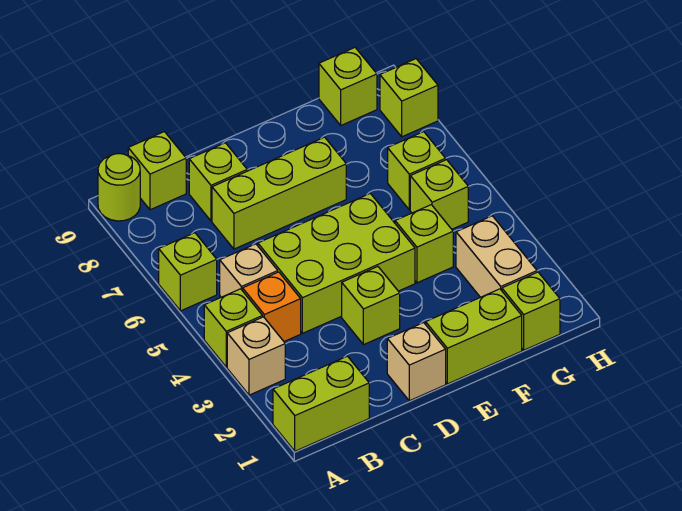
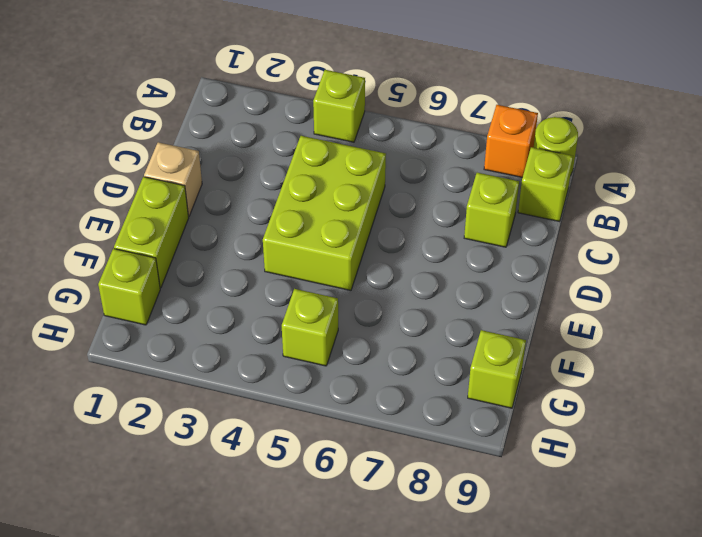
orange brick A8 level 1 -> orange brick B4 level 1
none -> lime brick A1:B1 level 1
none -> tan brick A3 level 1
none -> lime brick A6 level 1

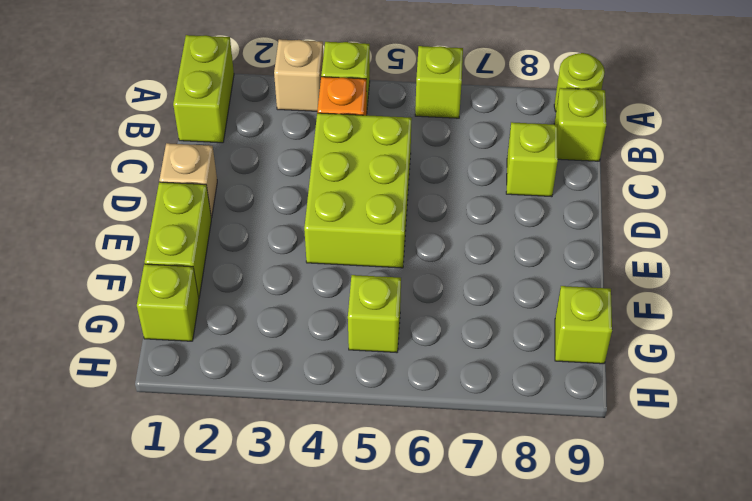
none -> tan brick B5 level 1
none -> lime brick C7:E7 level 1
none -> lime brick D3 level 1

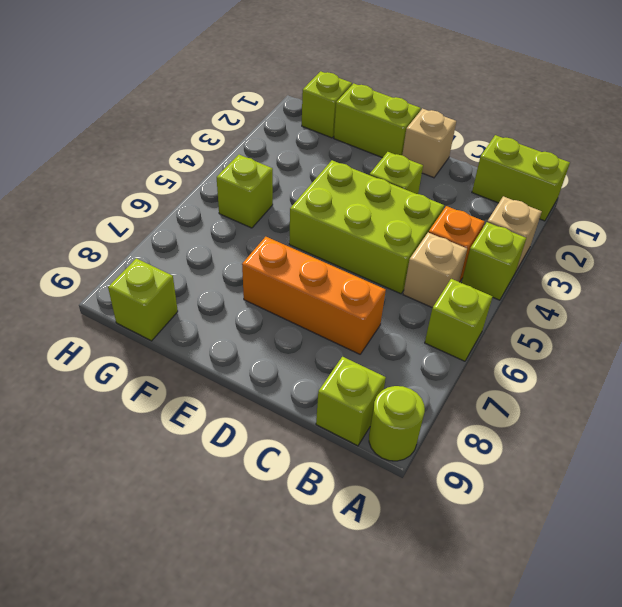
orange brick C7:E7 level 1 -> lime brick C7:E7 level 1
none -> lime brick C8 level 1
none -> lime brick F4 level 1
none -> tan brick G2:G3 level 1

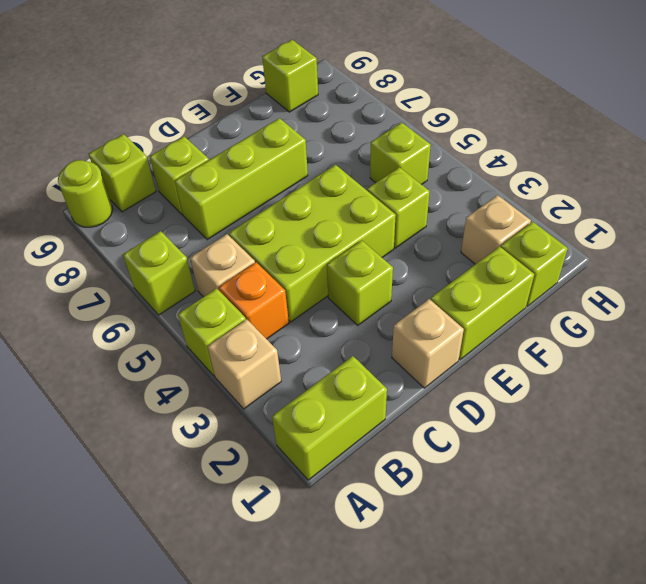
tan brick G2 level 1 -> tan brick G2:G3 level 1
none -> lime brick G6 level 1
none -> lime brick H8 level 1

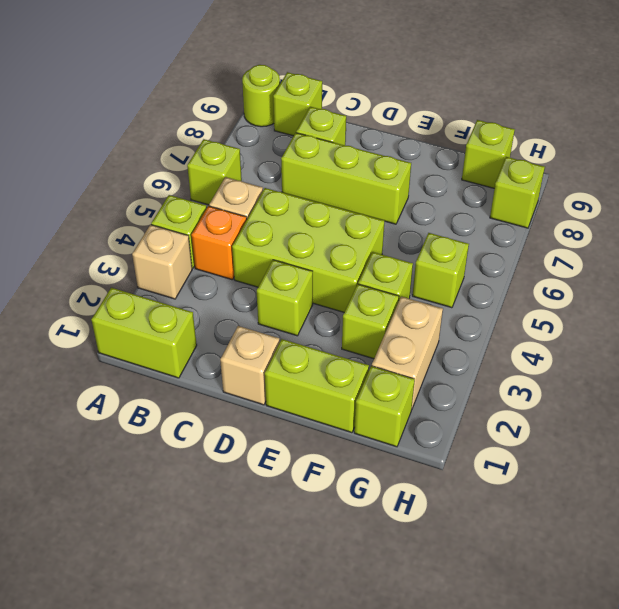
lime brick F3 level 1 -> lime brick G6 level 1

